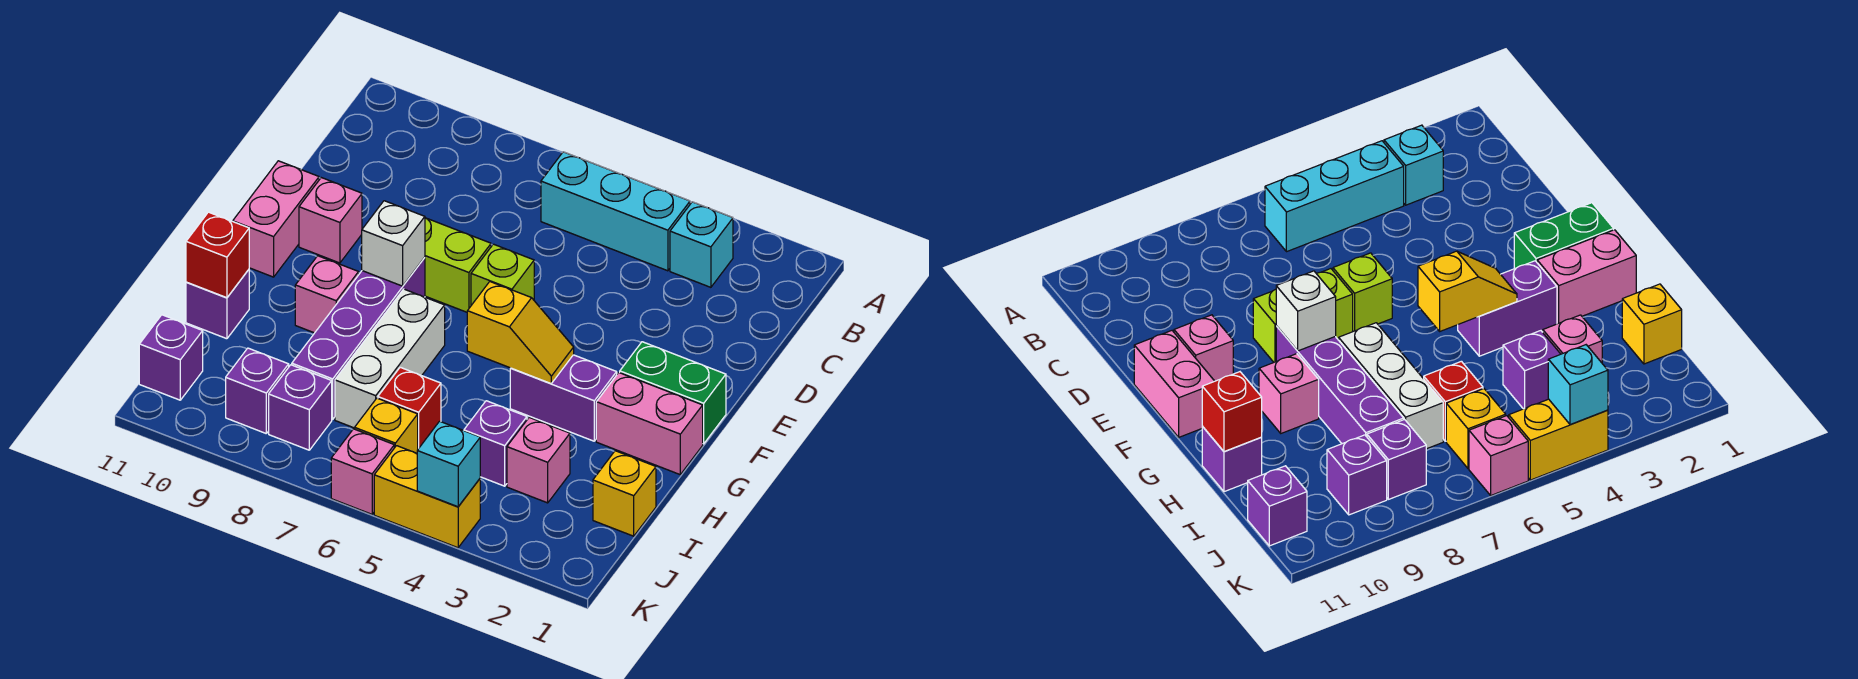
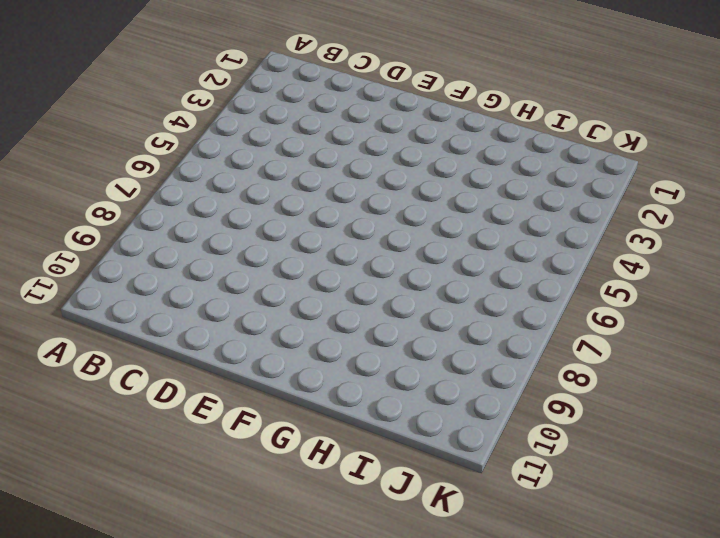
none -> cyan brick B3 level 1
none -> cyan brick B4:B6 level 1
none -> lime brick E6 level 1

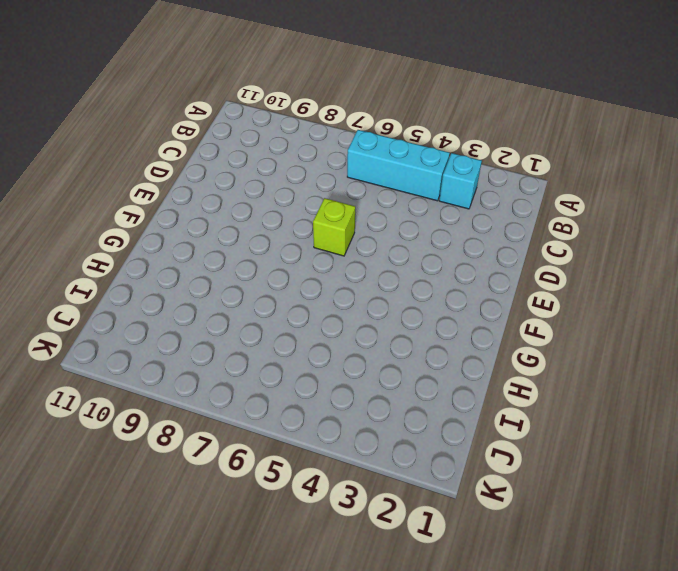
none -> lime brick E7:E8 level 1
none -> pink brick E10 level 1
none -> pink brick E11:F11 level 1

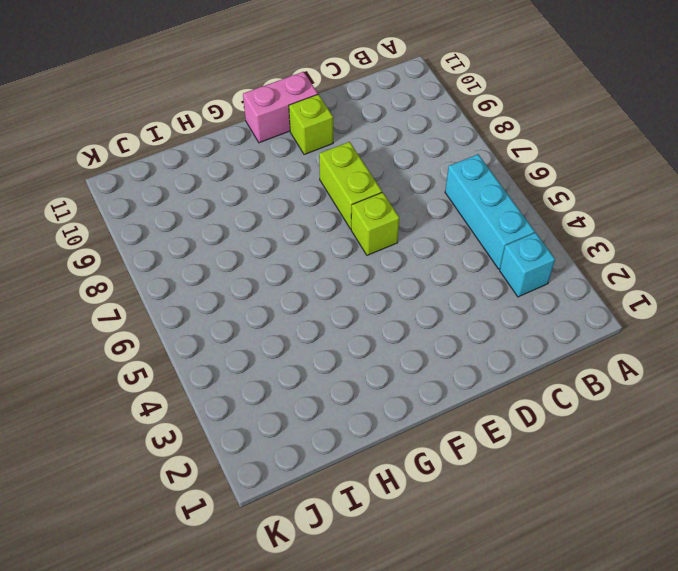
lime brick E10 level 1 -> pink brick E10 level 1
none -> green brick F1:F2 level 1
none -> purple brick F8:I8 level 1
none -> pink brick G1:G2 level 1

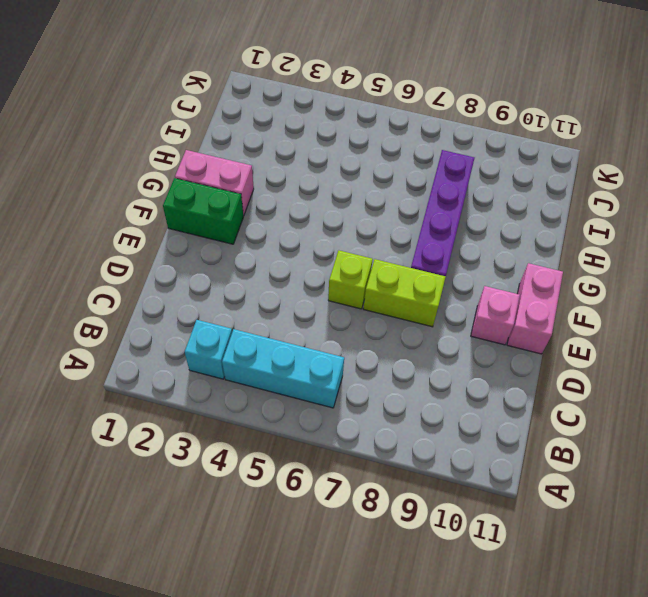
none -> purple brick G3:G4 level 1
none -> white brick G7:I7 level 1
none -> pink brick G9 level 1

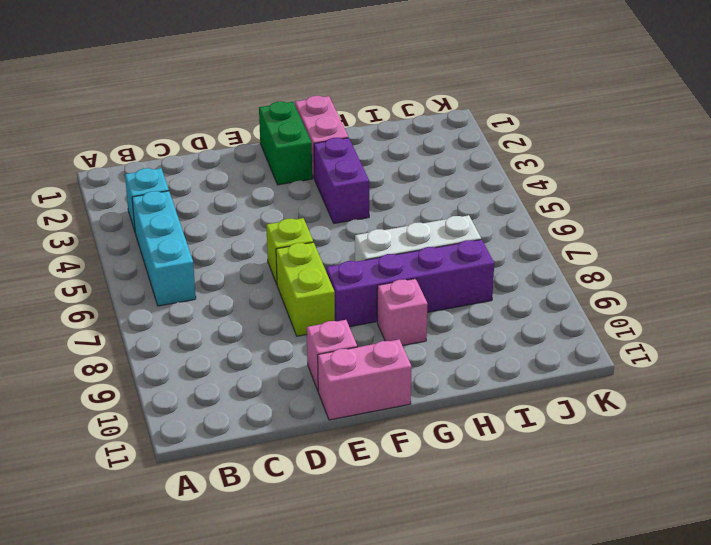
none -> purple brick H11 level 1
none -> yellow brick I1 level 1
none -> pink brick I3 level 1

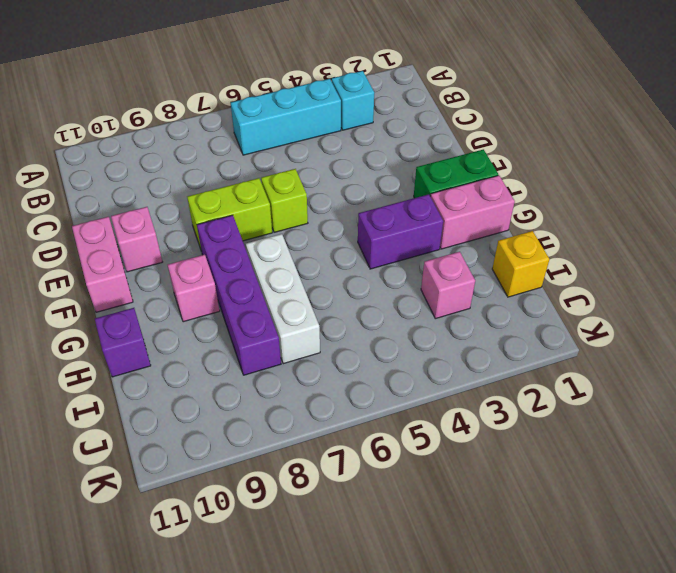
none -> purple brick I4 level 1
none -> red brick I6 level 1
none -> yellow brick J6 level 1

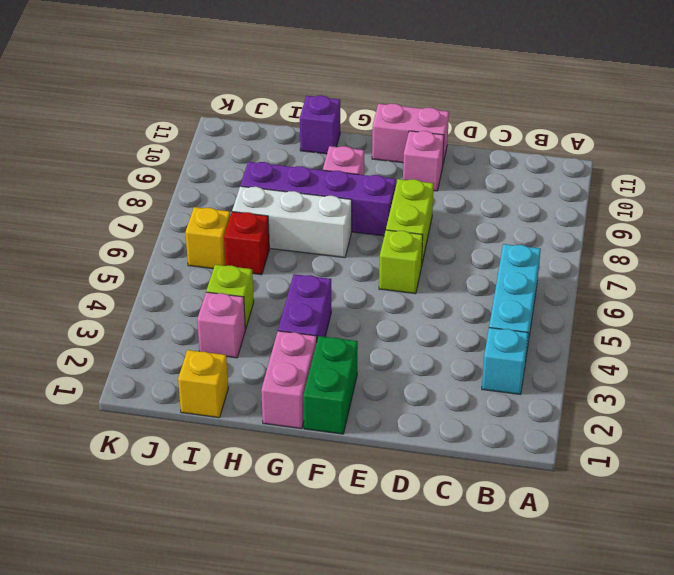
lime brick I4 level 1 -> purple brick I4 level 1
none -> purple brick J8 level 1
none -> purple brick J9 level 1
none -> purple brick J11 level 1

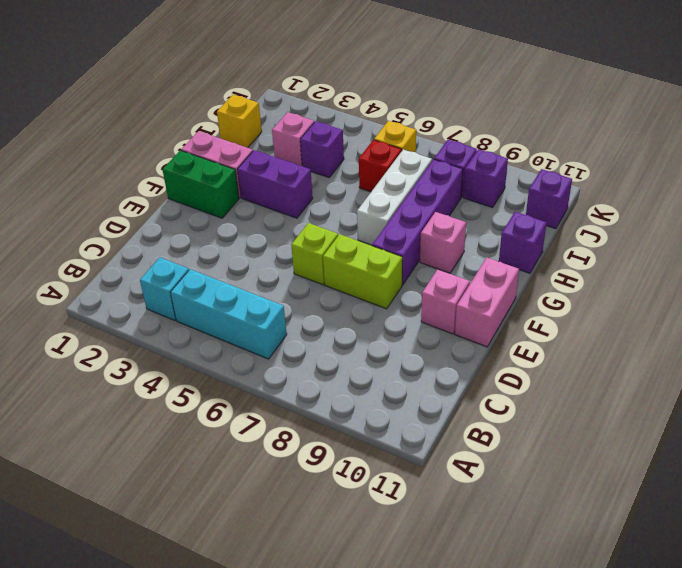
none -> yellow brick K4:K5 level 1
none -> pink brick K6 level 1
none -> white brick F8 level 2

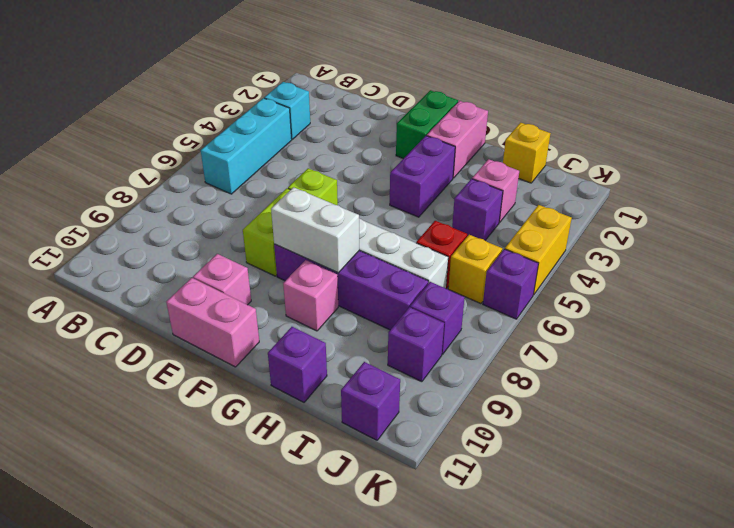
white brick F8:G8 level 2 -> white brick F8 level 2
purple brick K6 level 1 -> pink brick K6 level 1
none -> yellow slope G4:G5 level 2 top 5
none -> red brick H11 level 2
none -> cyan brick K4 level 2

